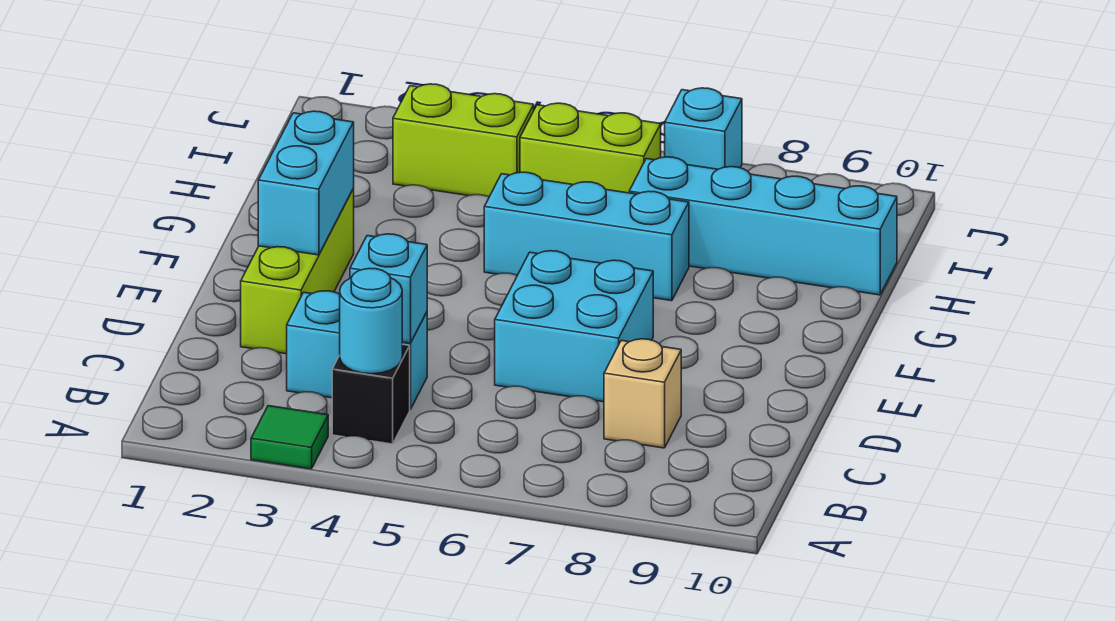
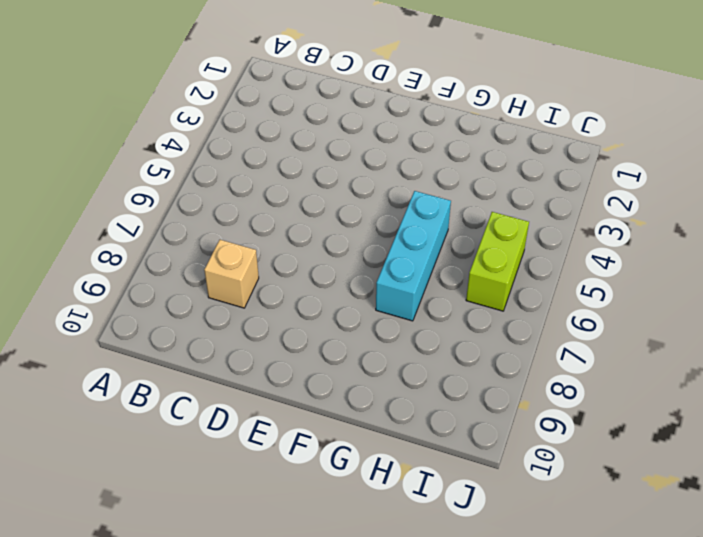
none -> green tile A3 level 1
none -> black brick B4 level 1
none -> cyan brick C3:C4 level 1

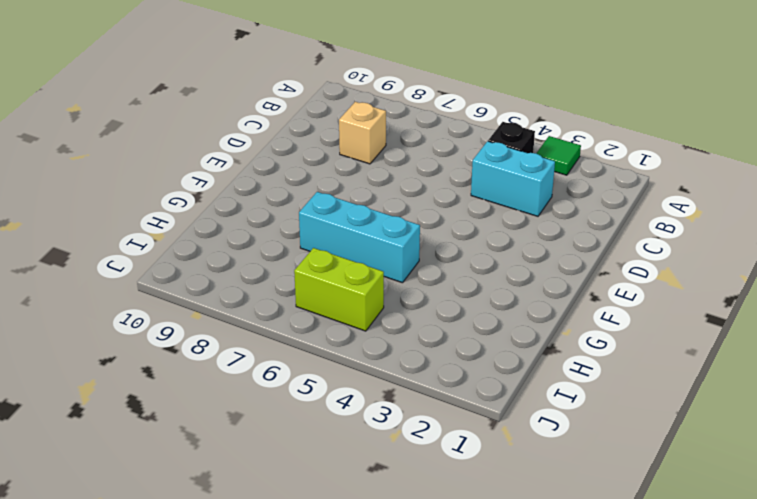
none -> lime brick D2:F2 level 1
none -> cyan brick D6:E7 level 1
none -> cyan brick H7:H10 level 1

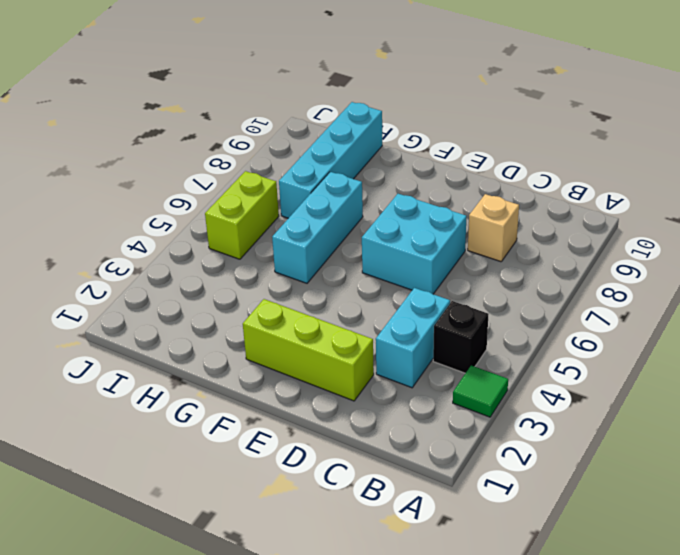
none -> lime brick I3:I4 level 1
none -> cyan brick J7 level 1
none -> cyan round brick B4 level 2

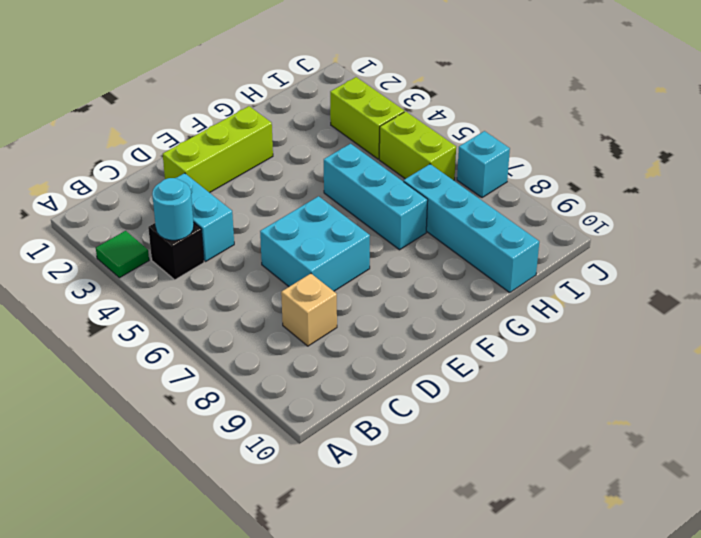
none -> cyan brick C4 level 2
none -> cyan brick E2:F2 level 2

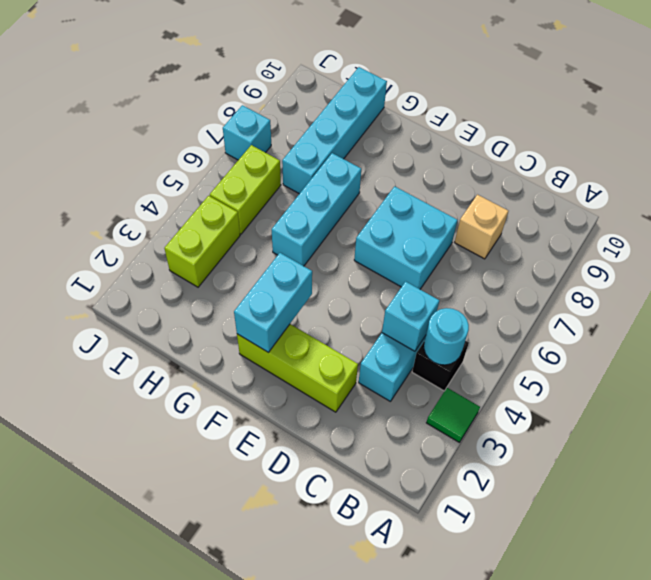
cyan brick F2:F3 level 2 -> cyan brick E2:F2 level 2

